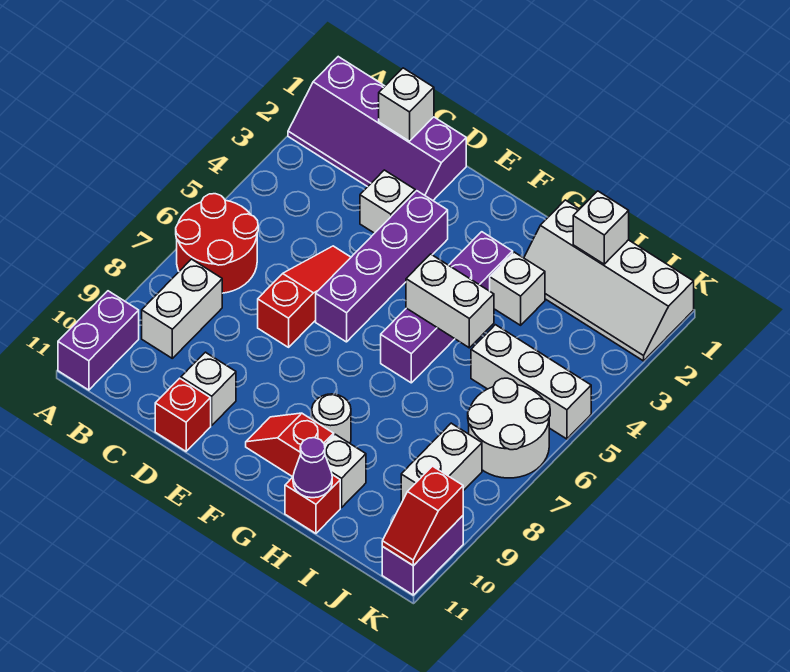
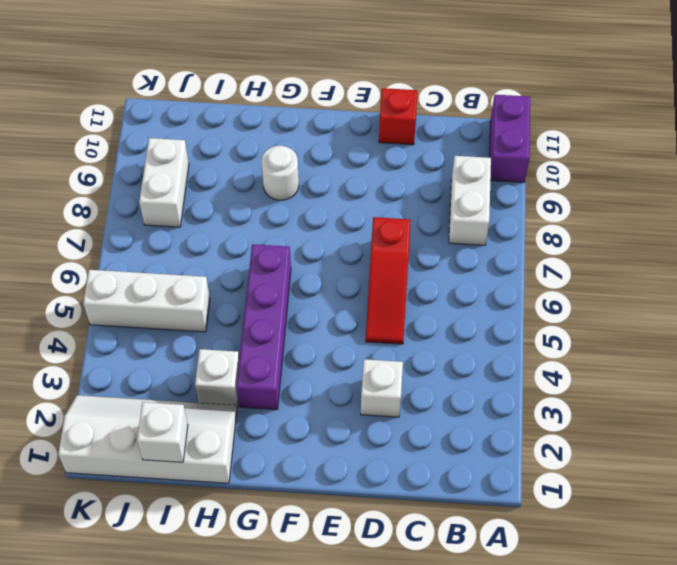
none -> purple slope A1:D2 level 1 top 1
none -> red round brick A6:B7 level 1
none -> white brick D10 level 1

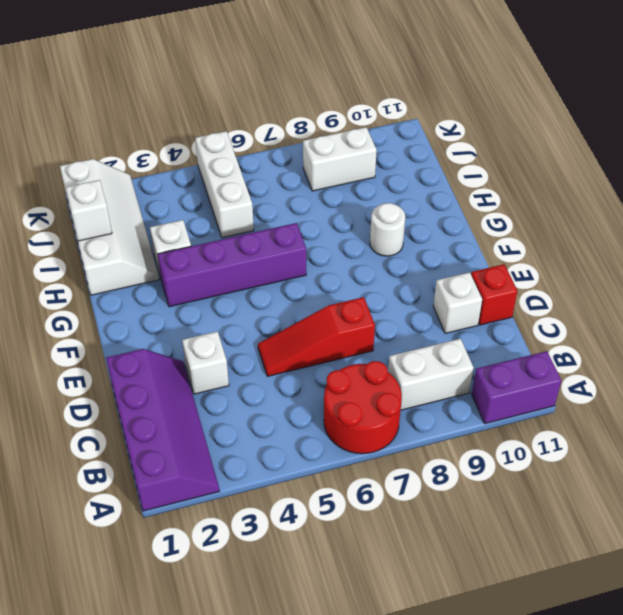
none -> purple brick E3:E6 level 1
none -> red slope F10:G10 level 1 top G
none -> white brick H10 level 1

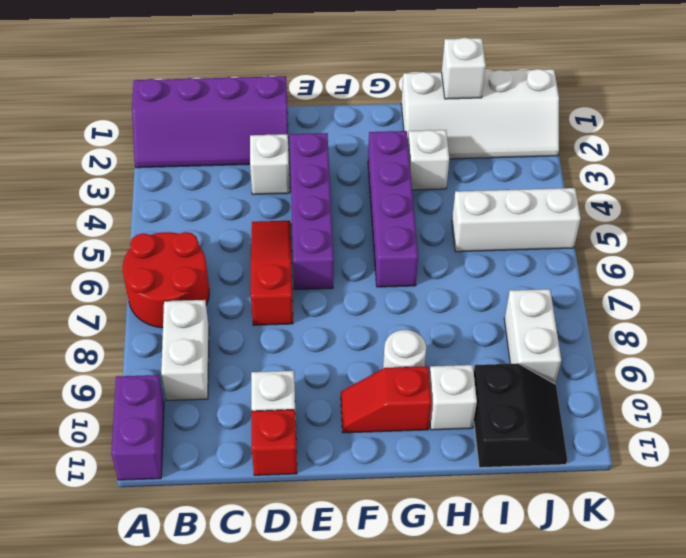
black slope I10:J11 level 1 top I -> none
none -> red brick H11 level 1
none -> white round brick J6:K7 level 1
none -> purple brick K10:K11 level 1

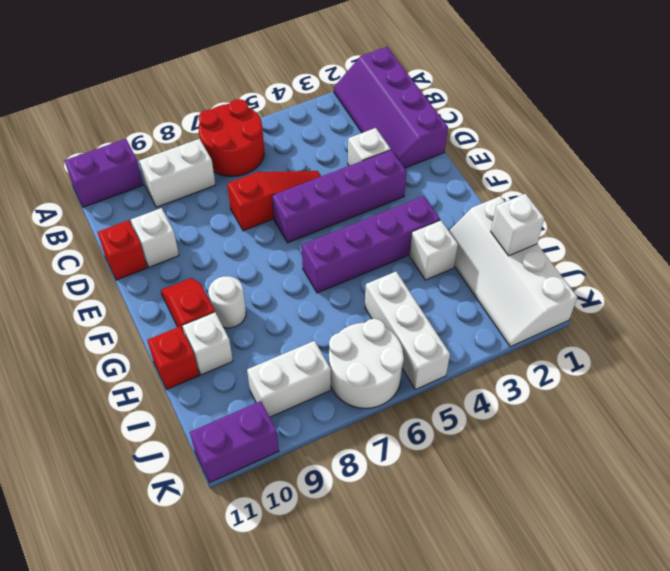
none -> white brick C1 level 2
none -> white brick G5:H5 level 2
none -> purple cone H11 level 2

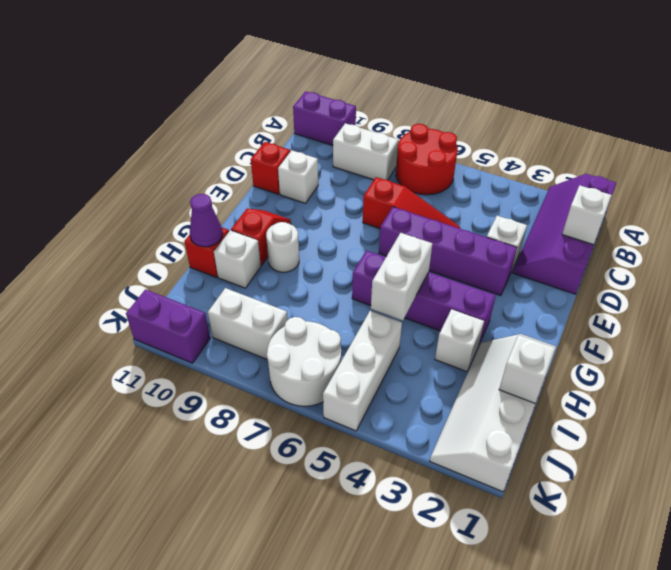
none -> red slope K10:K11 level 2 top 10

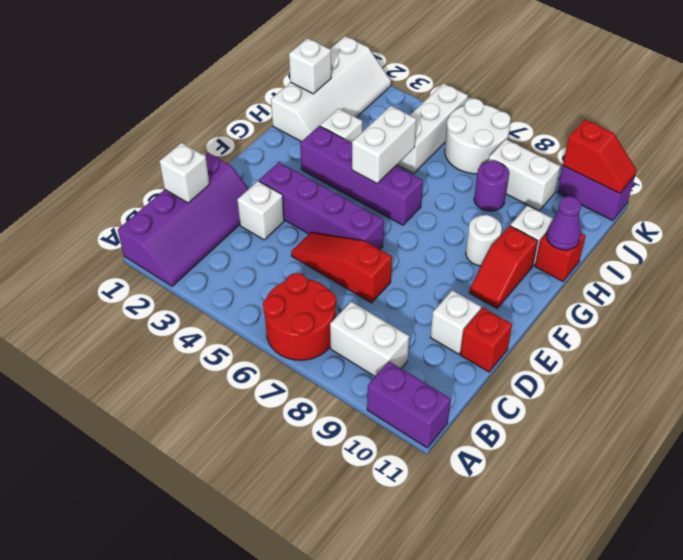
purple round brick I8 level 1 -> none

